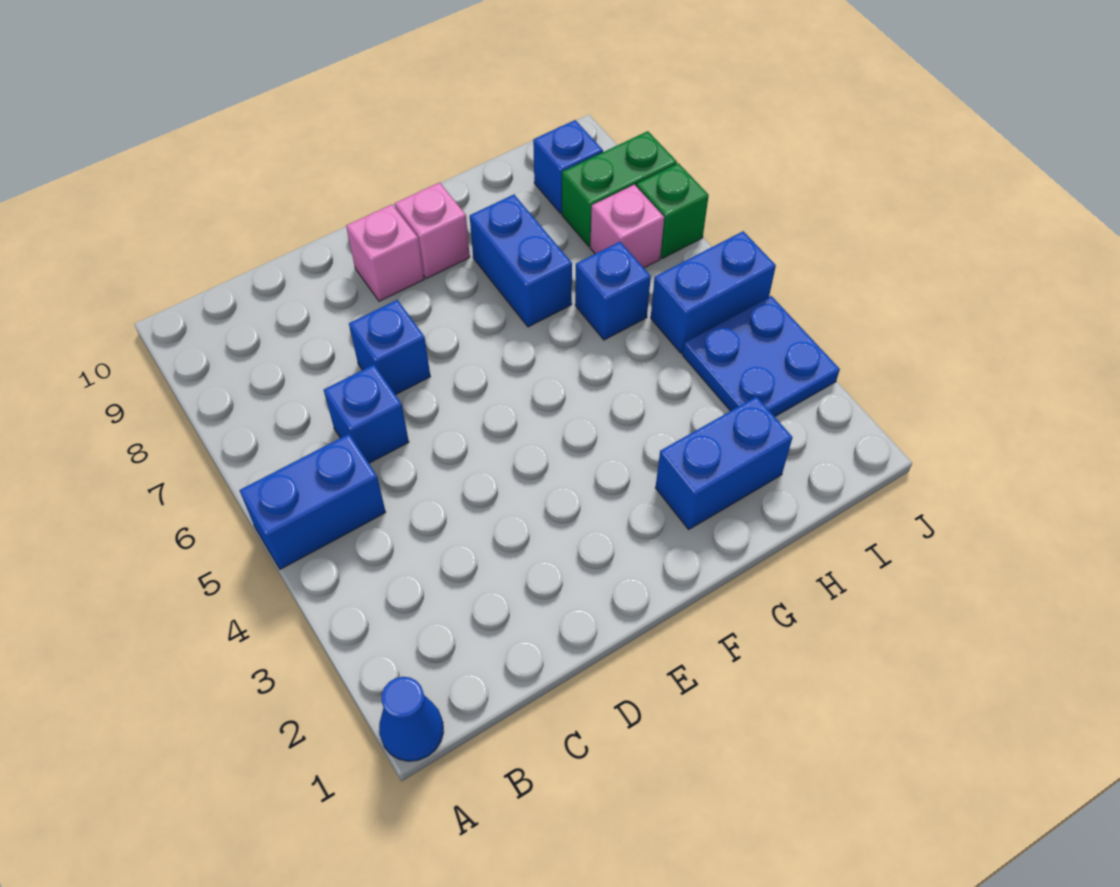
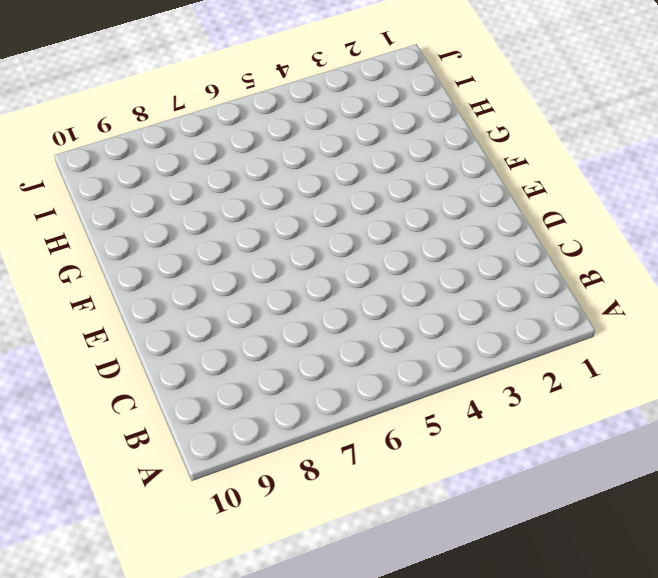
none -> blue cone A1 level 1
none -> blue brick A5:B5 level 1
none -> blue brick C6 level 1

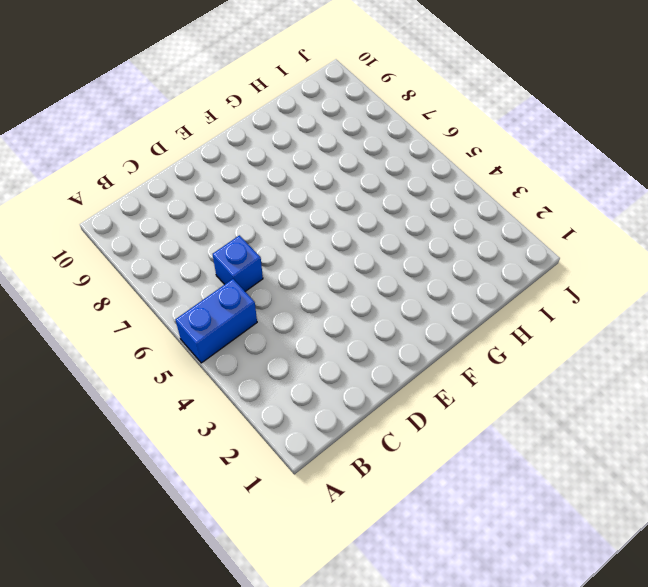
none -> blue cone A1 level 1
none -> blue brick D7 level 1
none -> pink brick E9 level 1

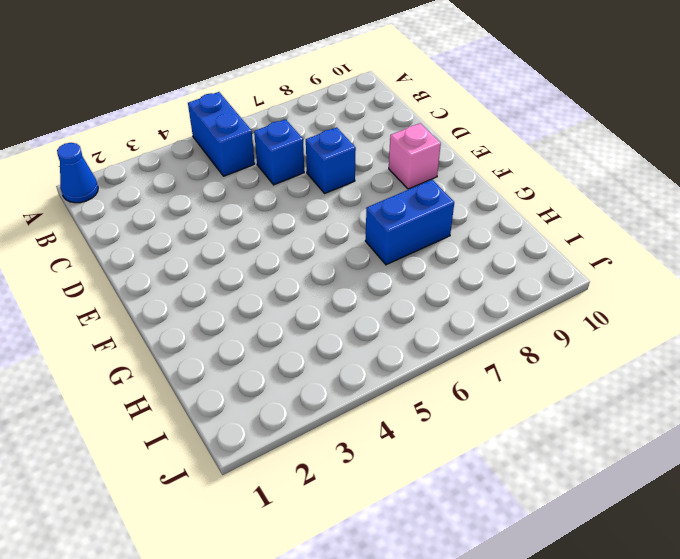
none -> pink brick F9 level 1
none -> blue brick G2:H2 level 1
none -> blue brick H6 level 1

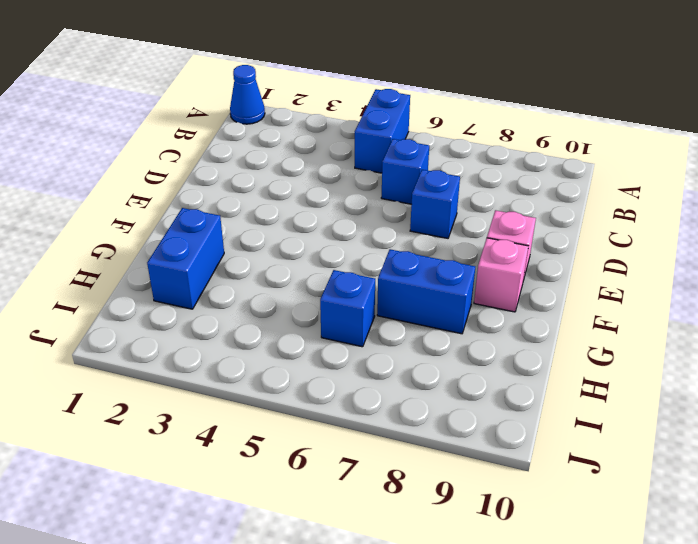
none -> blue plate I3:J4 level 1
none -> blue brick I5:J5 level 1
none -> pink brick I7 level 1

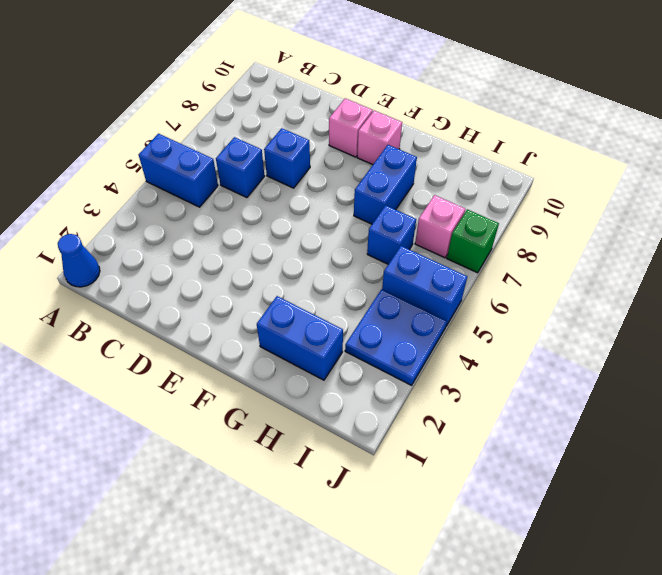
none -> green brick I8:J8 level 1
none -> blue brick I9 level 1

